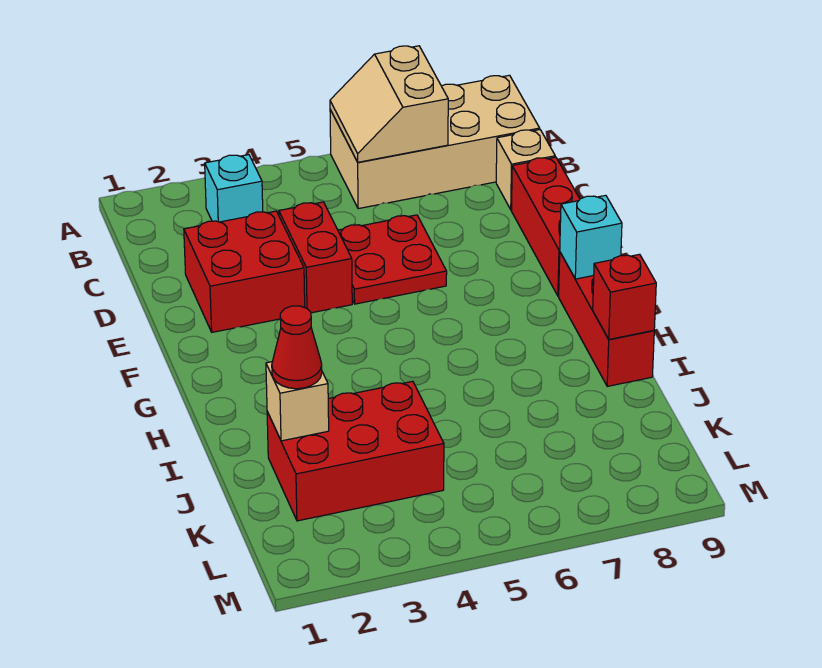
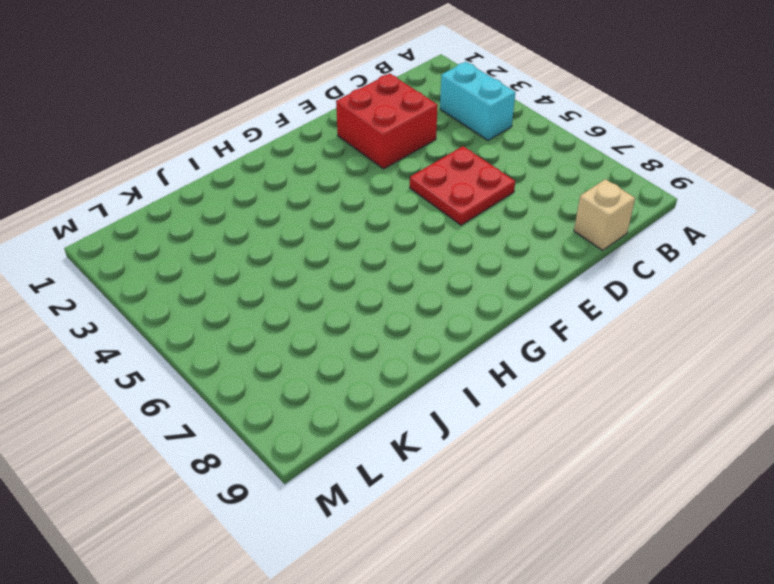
cyan brick B3:B4 level 1 -> cyan brick B3 level 1
none -> tan brick A6:B9 level 1
none -> red brick D4:E4 level 1
none -> red brick D9:F9 level 1

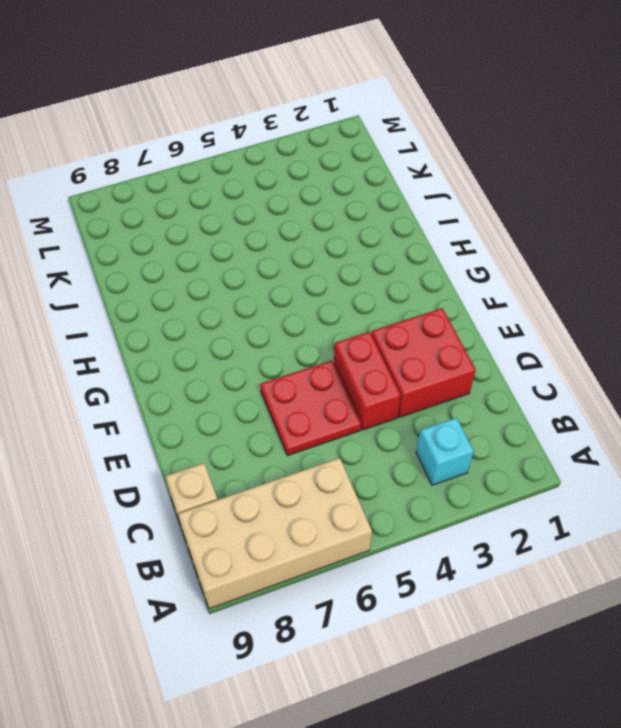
none -> red brick D9:F9 level 1
none -> red brick G9:I9 level 1
none -> red brick J2:K4 level 1

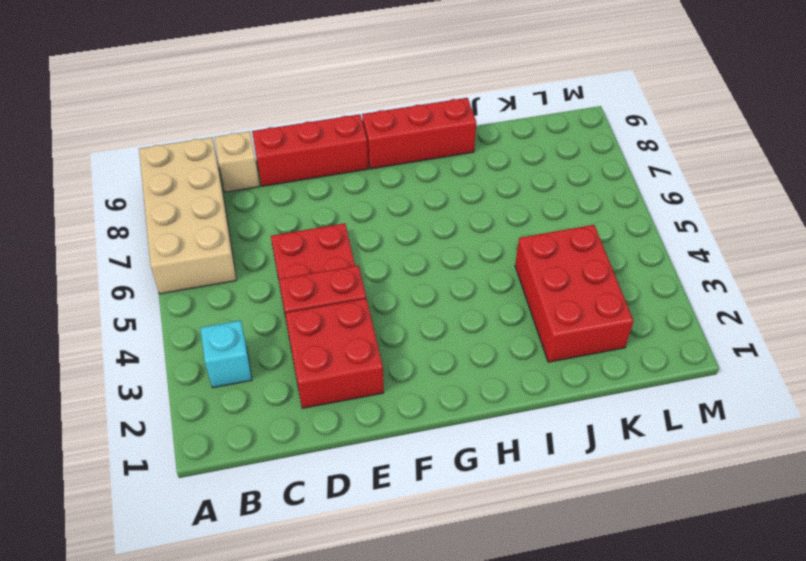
none -> tan slope A6:B7 level 2 top 7
none -> cyan brick G9 level 2
none -> red brick I9 level 2

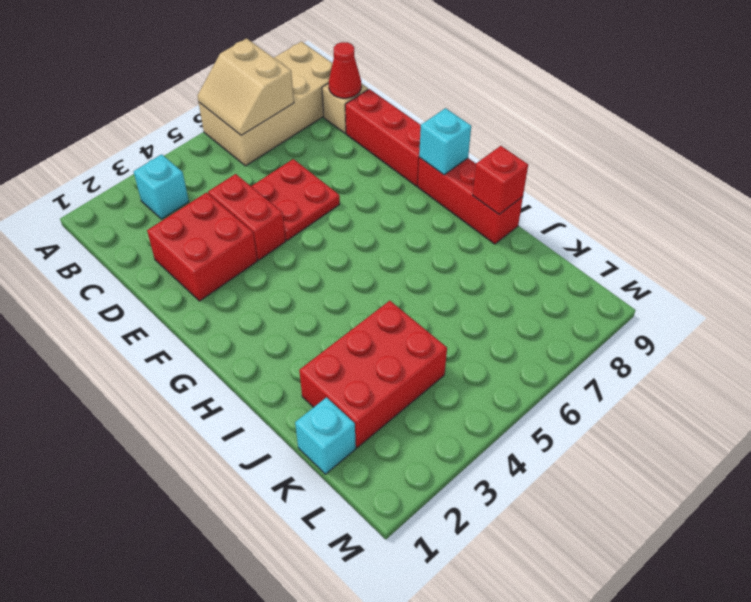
red cone C9 level 2 -> red cone J2 level 3
cyan brick K1 level 1 -> none
none -> tan brick J2 level 2

